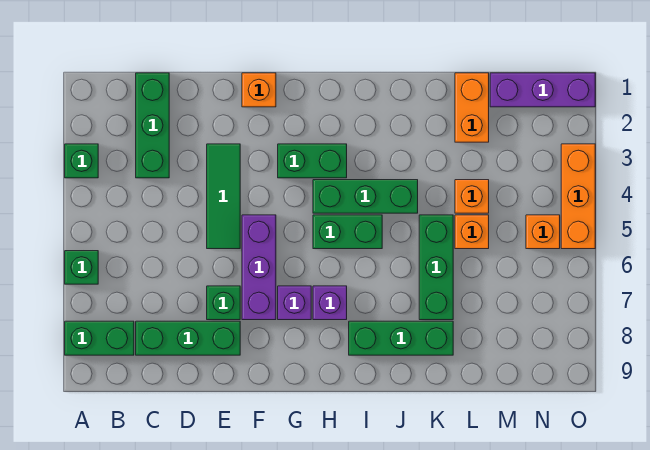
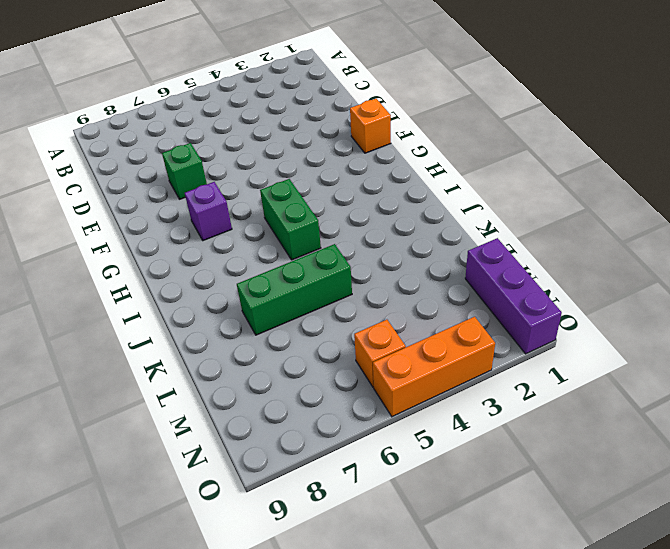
none -> green brick A3 level 1
none -> green brick A6 level 1
none -> green brick A8:B8 level 1

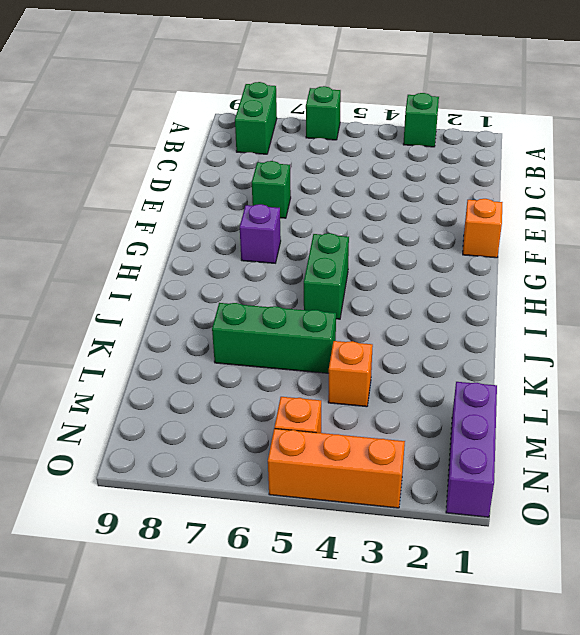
none -> green brick C1:C3 level 1
none -> green brick C8:E8 level 1
none -> green tile E3:E5 level 1

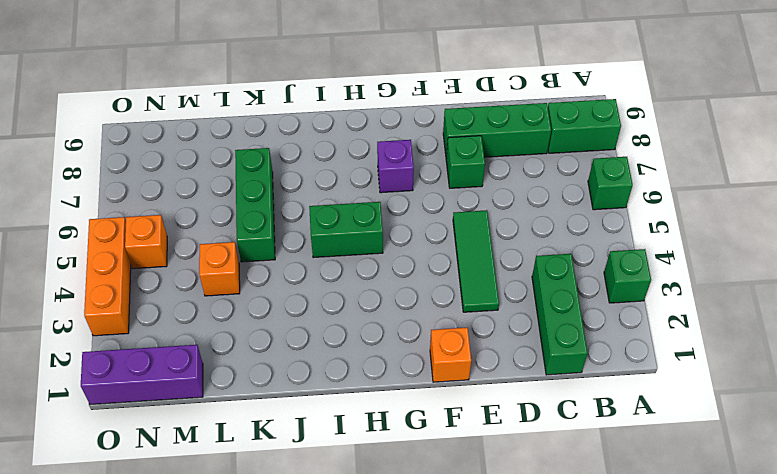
none -> purple brick F5:F7 level 1
none -> green brick G3:H3 level 1
none -> green brick H4:J4 level 1

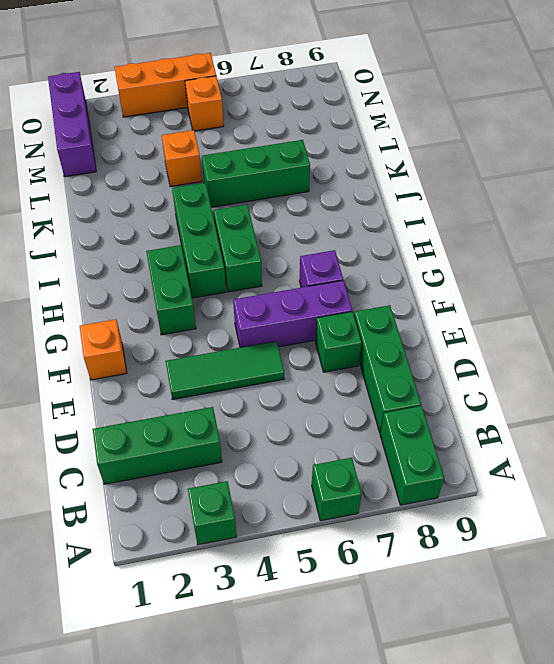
none -> purple brick H7 level 1
none -> green brick I8:K8 level 1
none -> orange brick L1:L2 level 1

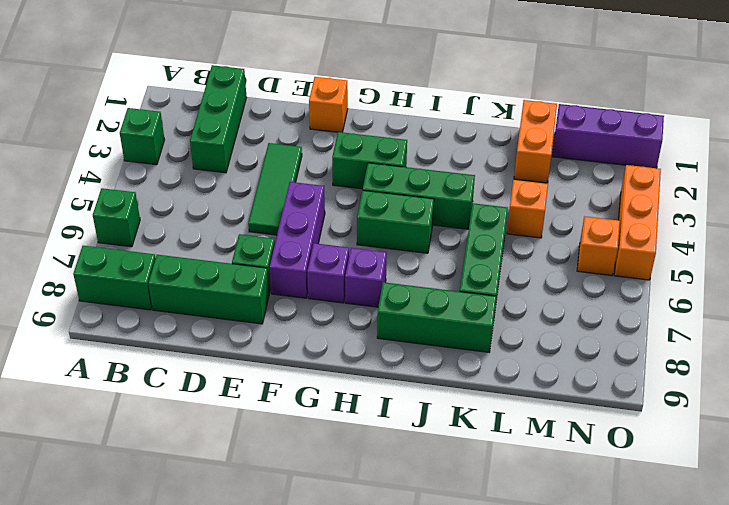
none -> orange brick L5 level 1

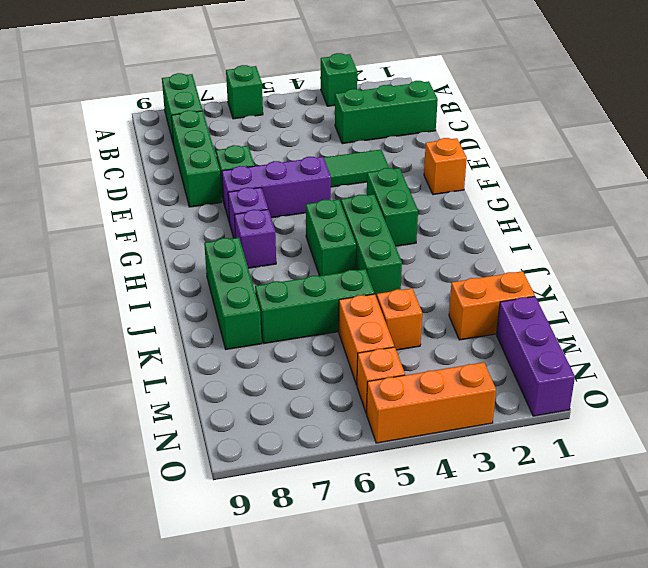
orange brick L5:M5 level 1 -> orange brick L5 level 1

